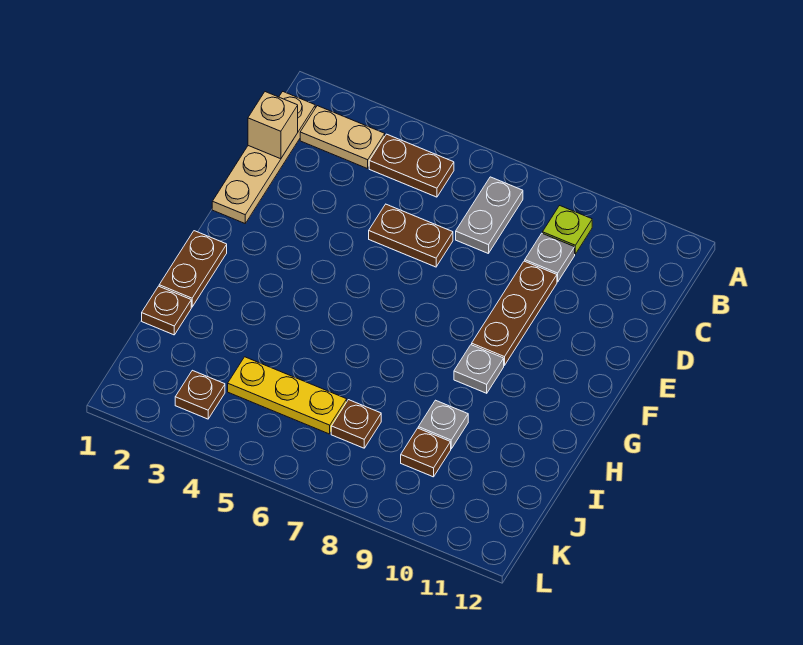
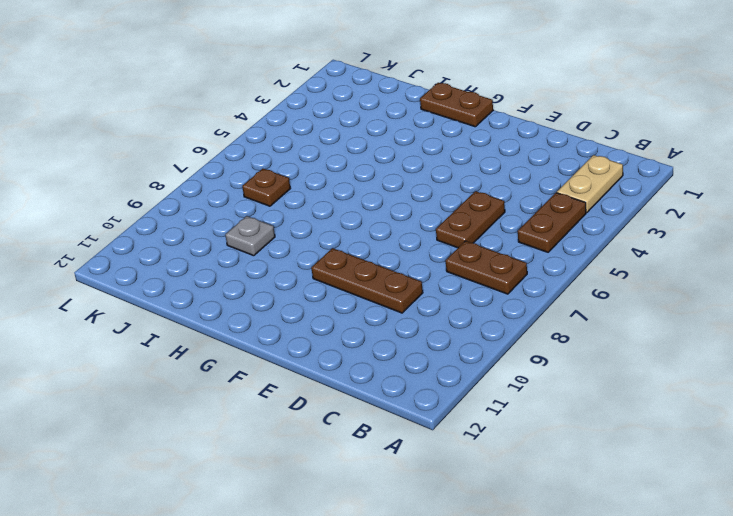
brown plate B7:C7 level 1 -> grey plate B7:C7 level 1
none -> tan plate B1:E1 level 1
none -> lime plate B9 level 1
none -> grey plate C9 level 1

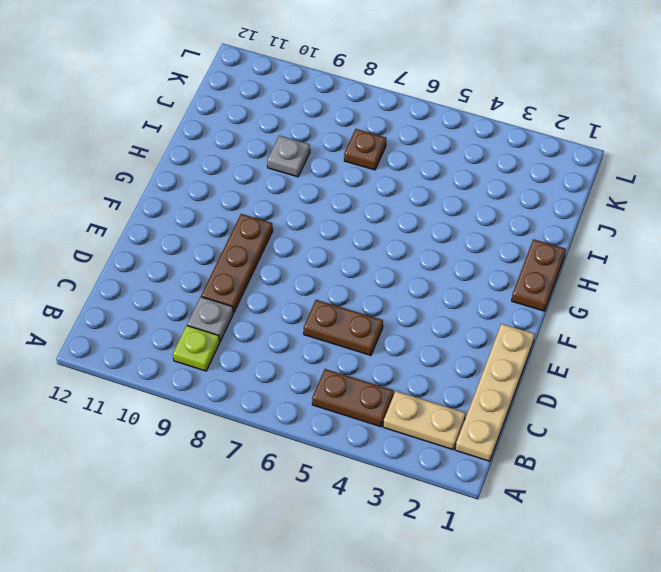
none -> grey plate B7:C7 level 1
none -> grey plate G9 level 1
none -> brown plate I1 level 1

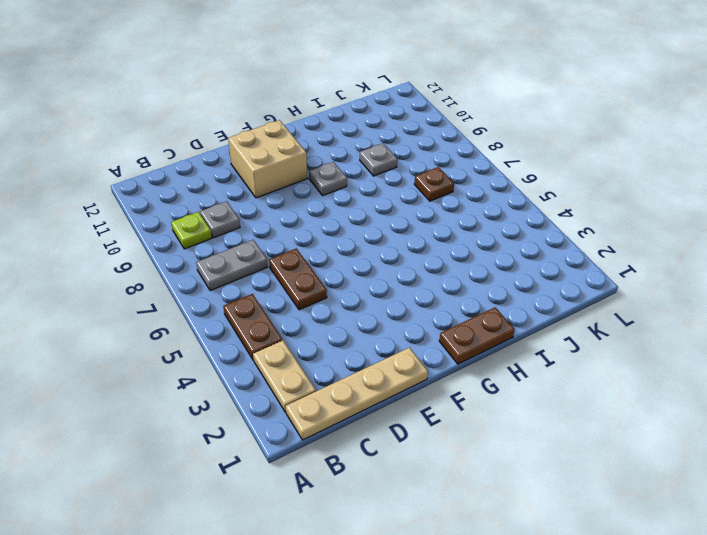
tan brick E10:F11 level 1 -> none
none -> brown plate D9:F9 level 1
none -> brown plate I1 level 1
none -> yellow plate J4:J6 level 1

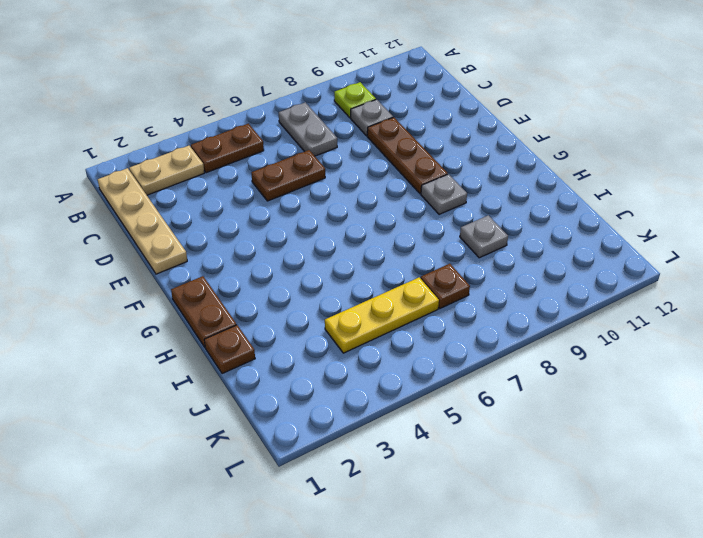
none -> brown plate J9 level 1
none -> brown plate K3 level 1
none -> tan brick C1 level 2

